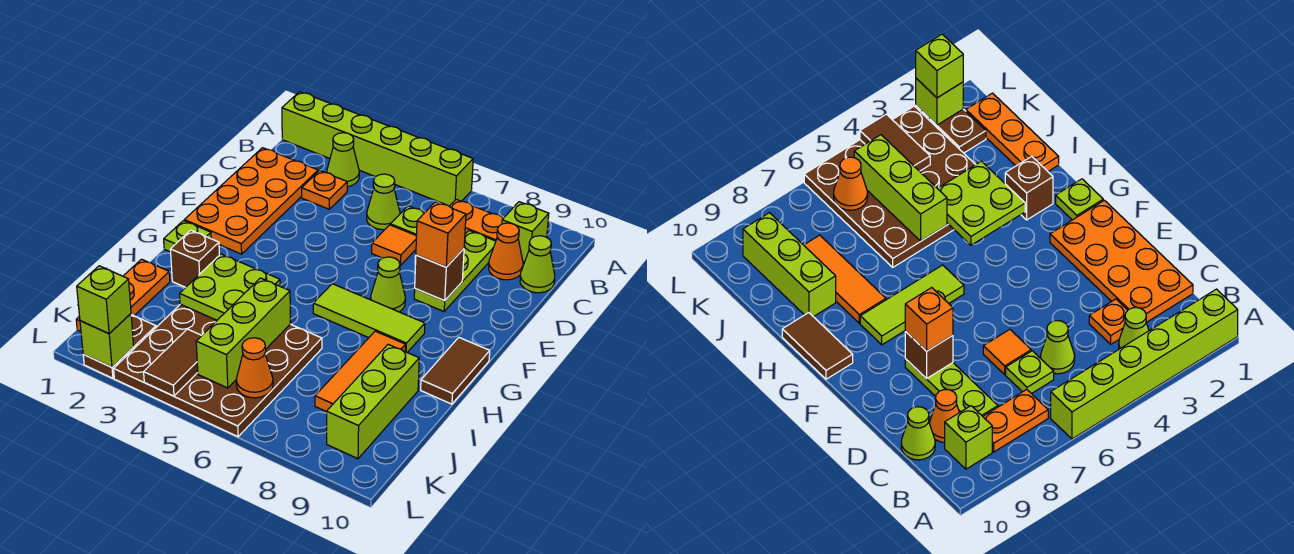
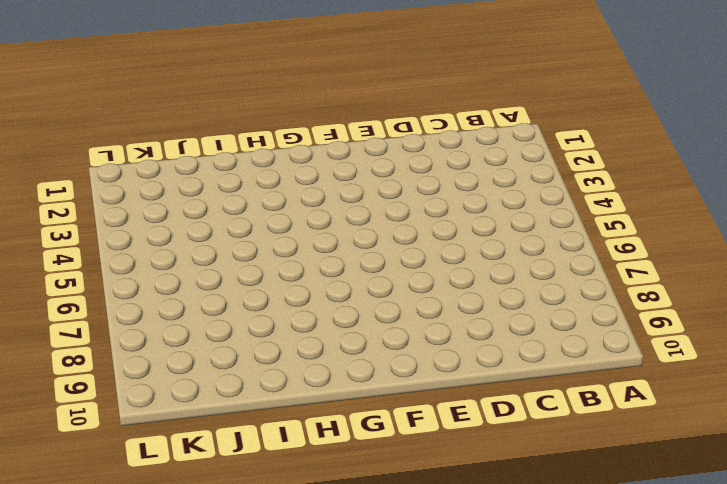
none -> lime brick A1:A6 level 1
none -> lime cone B3 level 1
none -> orange plate B7:B8 level 1
none -> lime brick B9 level 1

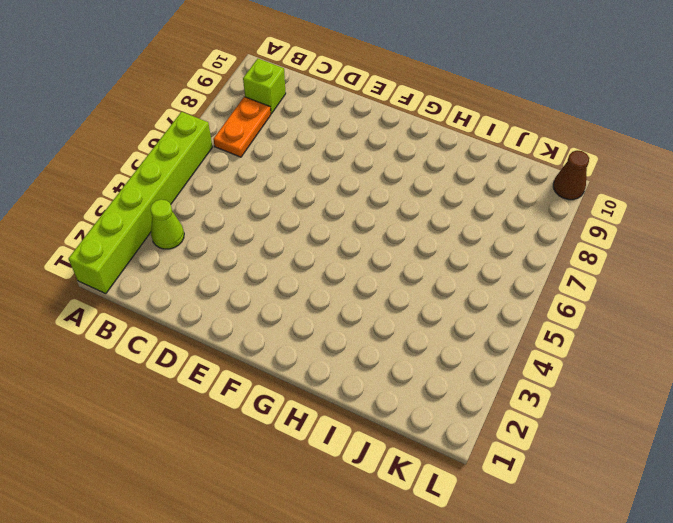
brown cone L10 level 1 -> none
none -> orange plate C1:F2 level 1
none -> orange plate C3 level 1
none -> lime cone C5 level 1
none -> lime plate C6 level 1

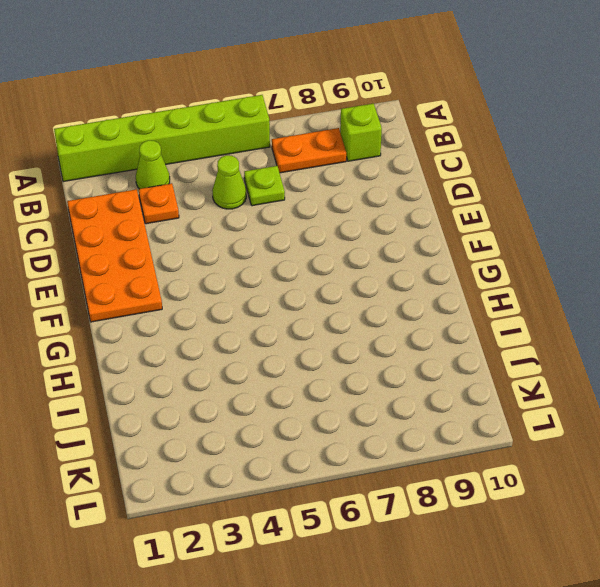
none -> lime plate C8:E8 level 1
none -> orange cone C9 level 1
none -> lime cone C10 level 1
none -> orange tile D6 level 1

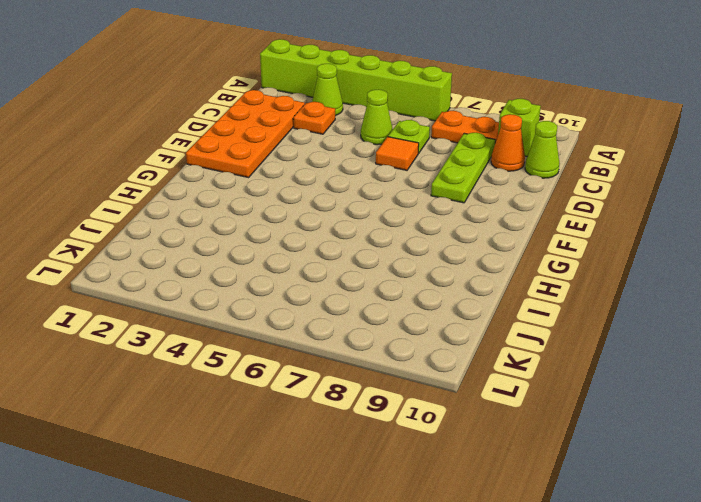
none -> lime cone F7 level 1
none -> lime plate G1 level 1
none -> lime tile G6:G8 level 1
none -> brown tile G10:H10 level 1

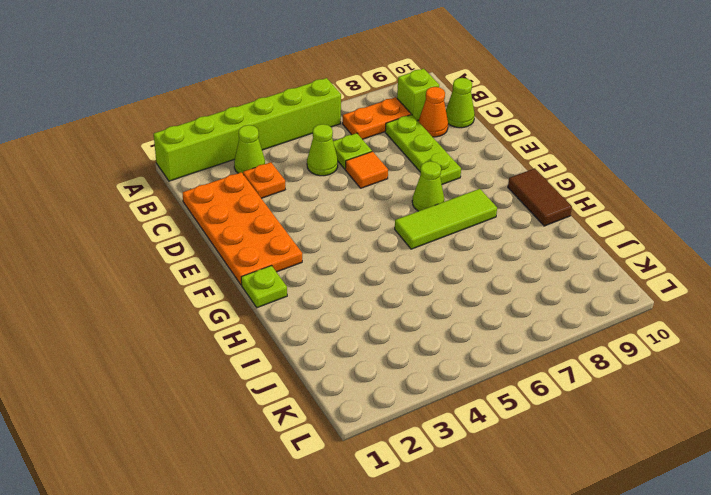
none -> brown brick H2 level 1
none -> orange tile H8:J8 level 1
none -> orange plate I1:K1 level 1
none -> brown plate I3:L6 level 1

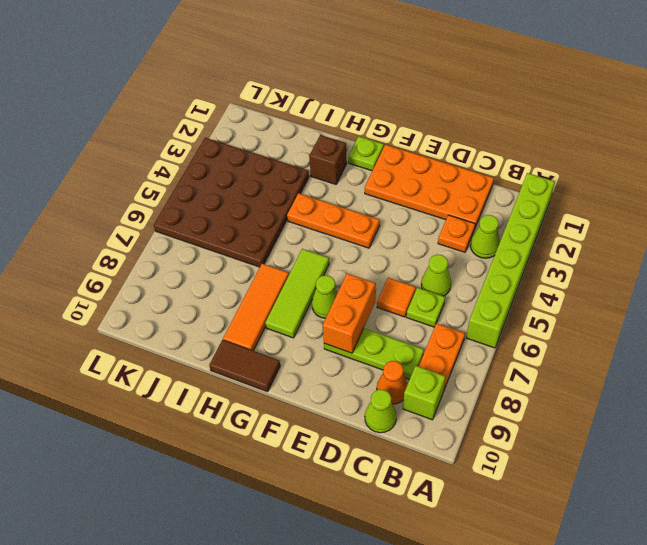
orange brick E7:E8 level 2 -> brown brick E8 level 2
orange plate F4:H4 level 1 -> orange plate I1:K1 level 1
orange tile H7:H9 level 1 -> orange tile H8:J8 level 1
none -> lime brick I9:K9 level 1
none -> brown plate K2:L2 level 1
none -> lime plate H3:I4 level 2
none -> lime brick I5:K5 level 2

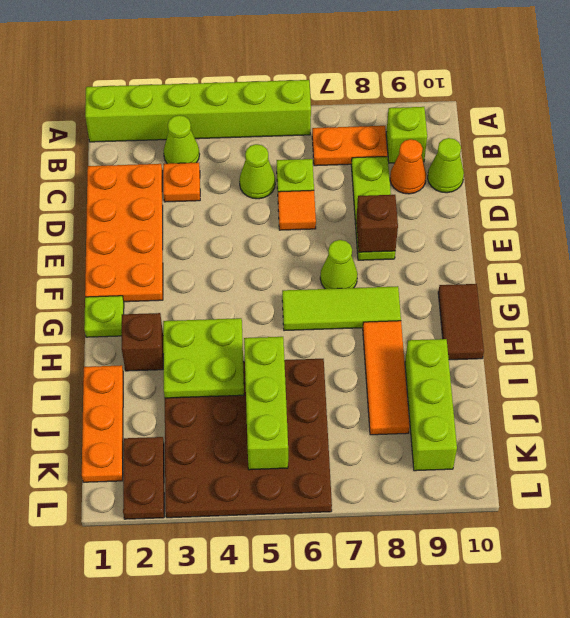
none -> brown tile K4:L4 level 2
none -> orange cone K6 level 2
none -> lime brick L2 level 2
none -> orange brick E8 level 3

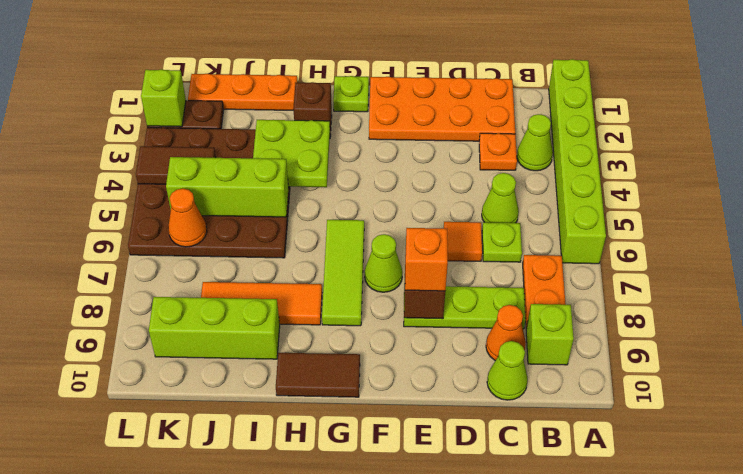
none -> lime brick L2 level 3

